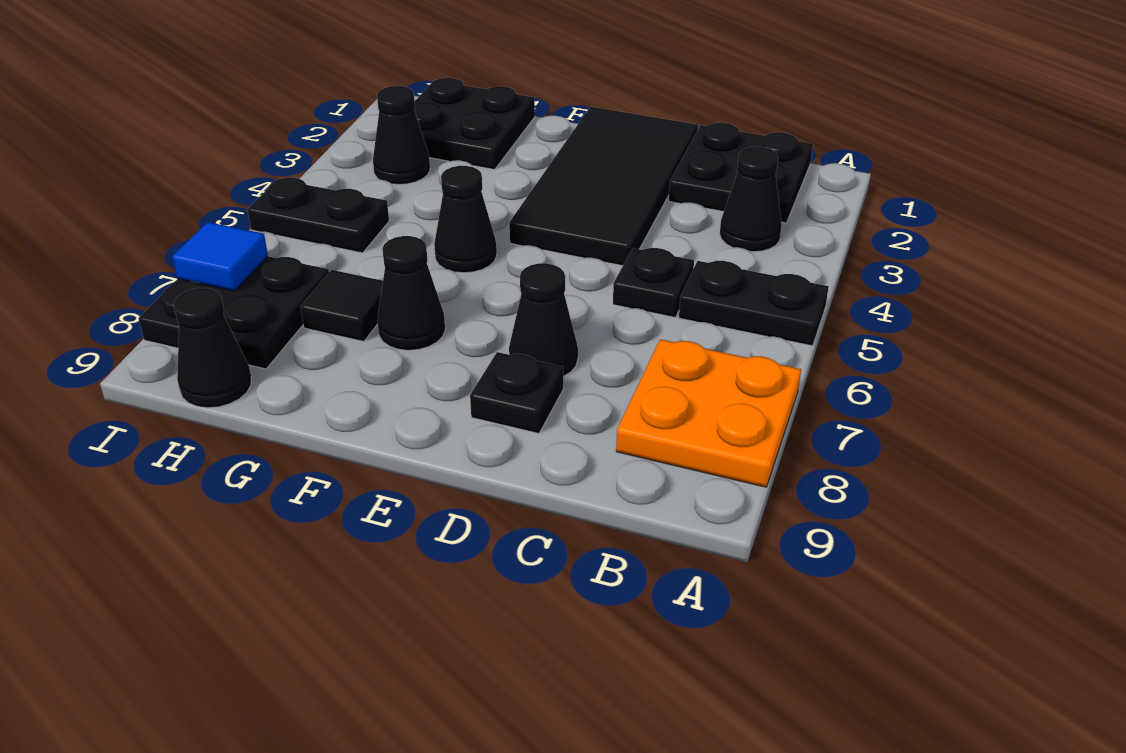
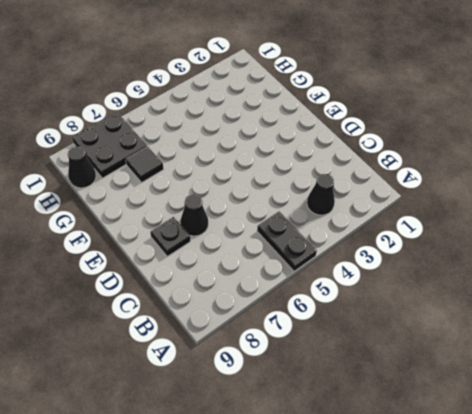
none -> orange plate A7:B8 level 1
none -> black plate B1:C2 level 1
none -> black plate C5 level 1

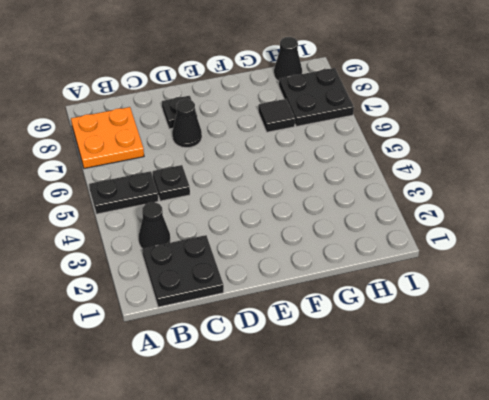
none -> black tile D1:E4 level 1
none -> black cone F5 level 1
none -> black cone F7 level 1

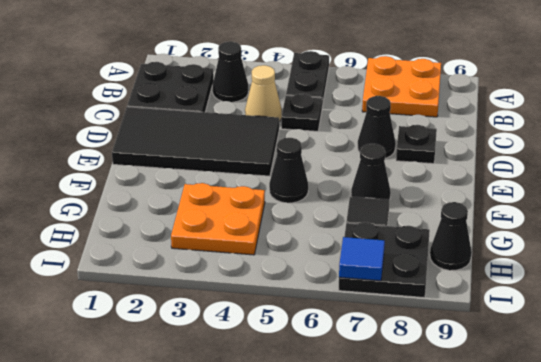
tan cone C4 level 1 -> none
orange plate G3:H4 level 1 -> black cone H3 level 1
none -> black plate G1:H2 level 1
none -> black plate H5:I5 level 1

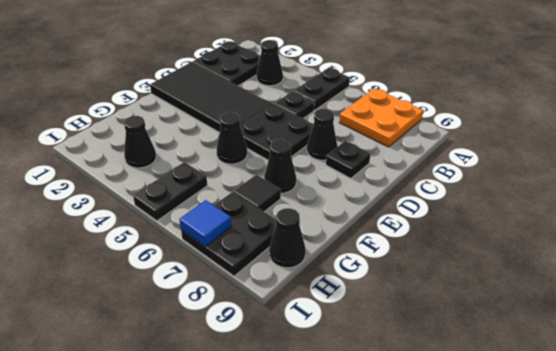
black plate D5:E6 level 1 -> black plate G1:H2 level 1

